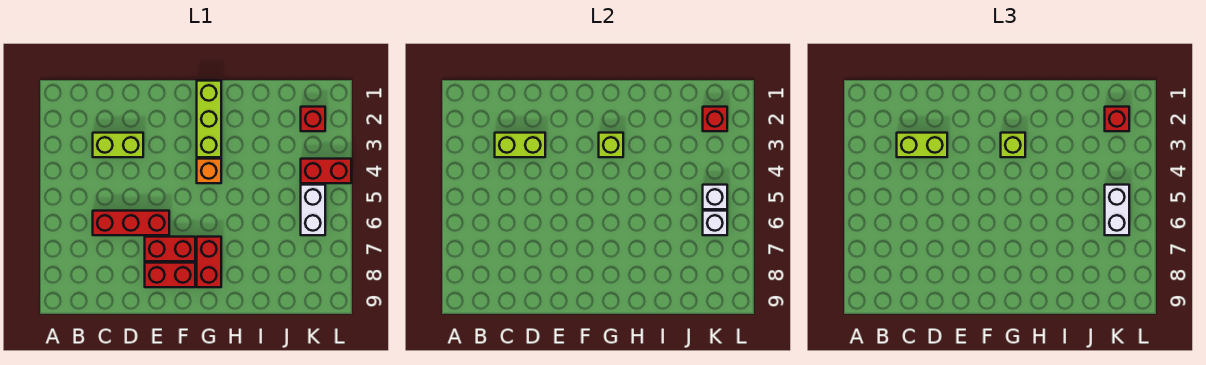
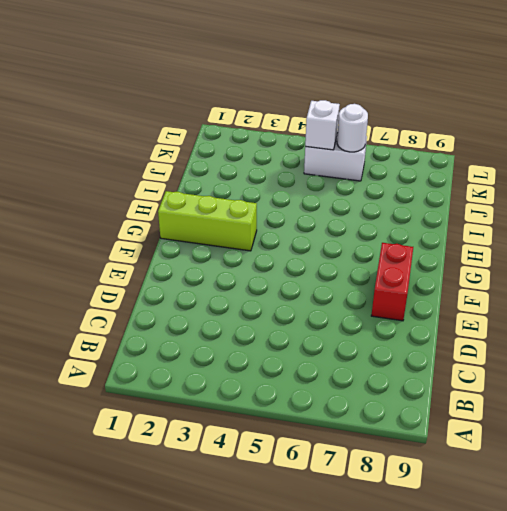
white round brick K6 level 2 -> white brick K6 level 2
none -> lime brick C3:D3 level 1
none -> red brick C6:E6 level 1
none -> red brick E7:F7 level 1

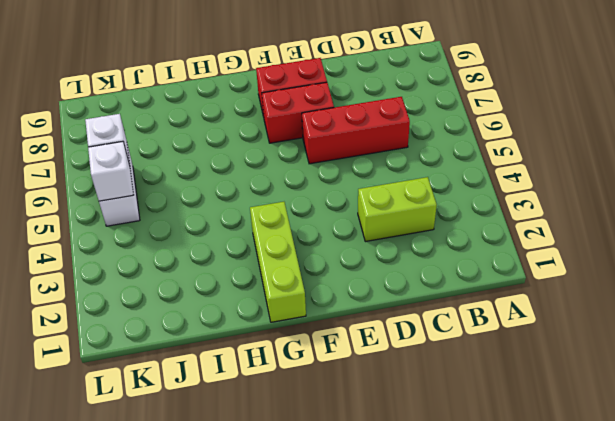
none -> orange brick G4 level 1
none -> red brick G7:G8 level 1
none -> red brick K2 level 1

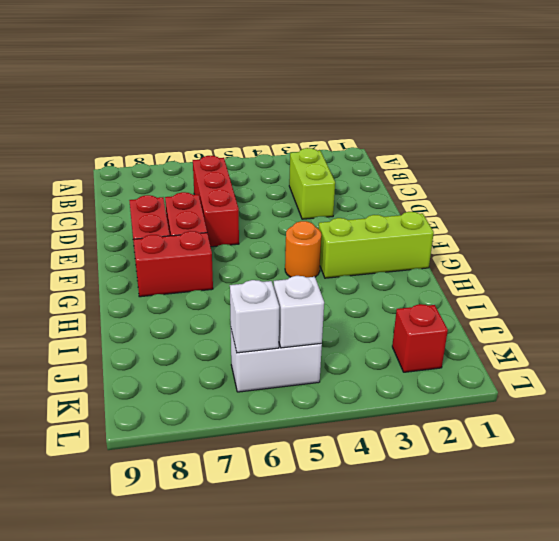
orange round brick G4 level 1 -> orange brick G4 level 1
none -> red brick K4:L4 level 1
none -> lime brick C3:D3 level 2
none -> lime brick G3 level 2

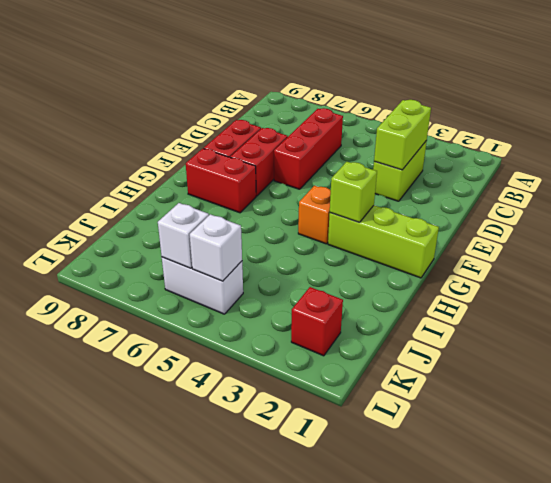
none -> red brick K4:L4 level 1
none -> red brick K2 level 2
none -> lime brick C3:D3 level 3

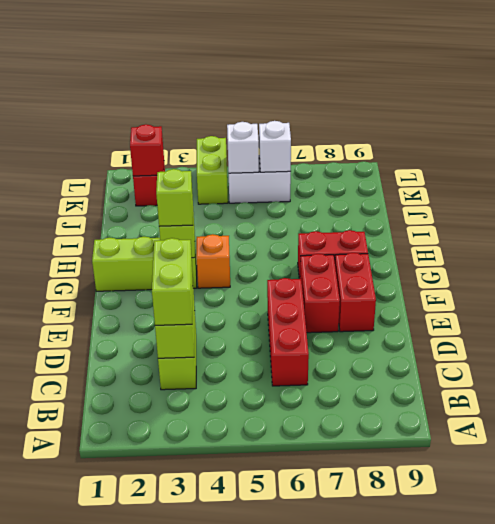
lime brick K4:L4 level 1 -> red brick K4:L4 level 1
none -> red brick K2 level 3
none -> white brick K5:K6 level 3

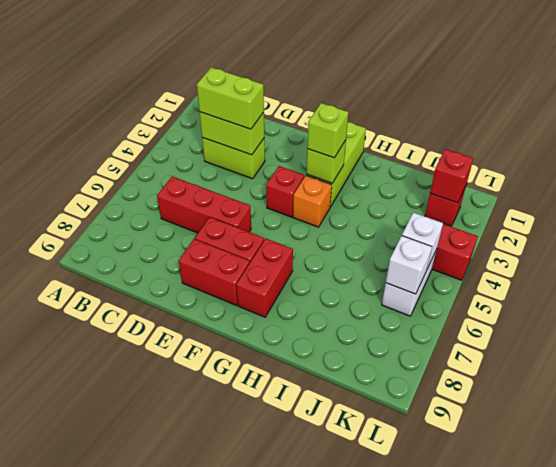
red brick F4 level 1 -> red brick K2 level 3
none -> white brick K5:K6 level 3

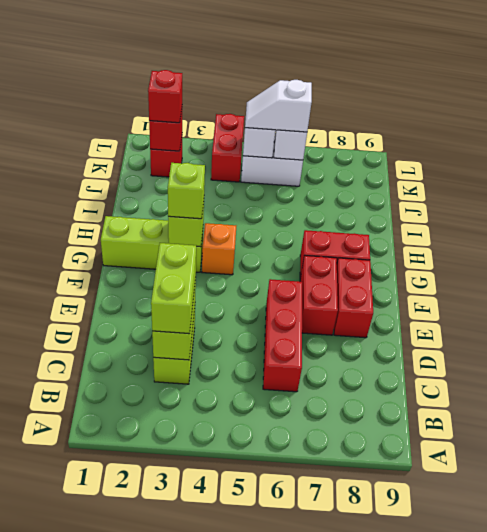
white slope K5:K6 level 3 top 6 -> white brick K5:K6 level 3

